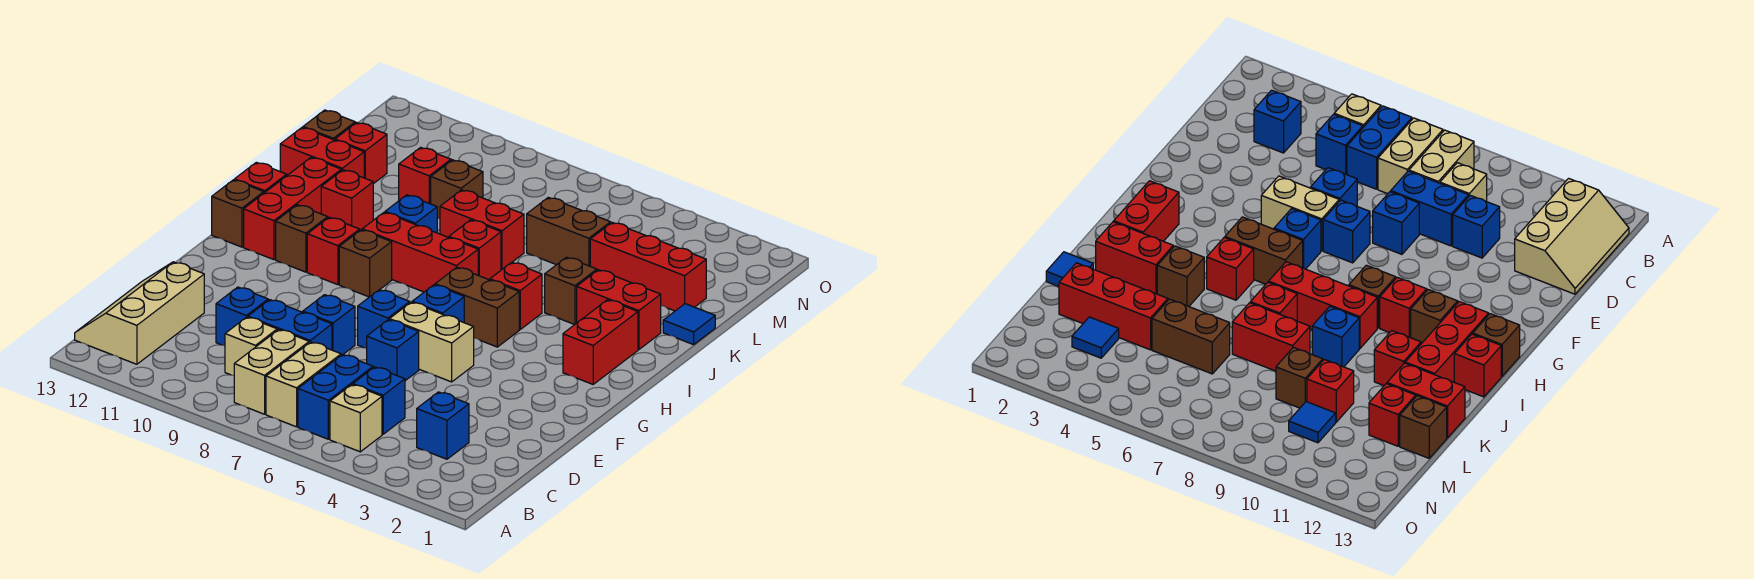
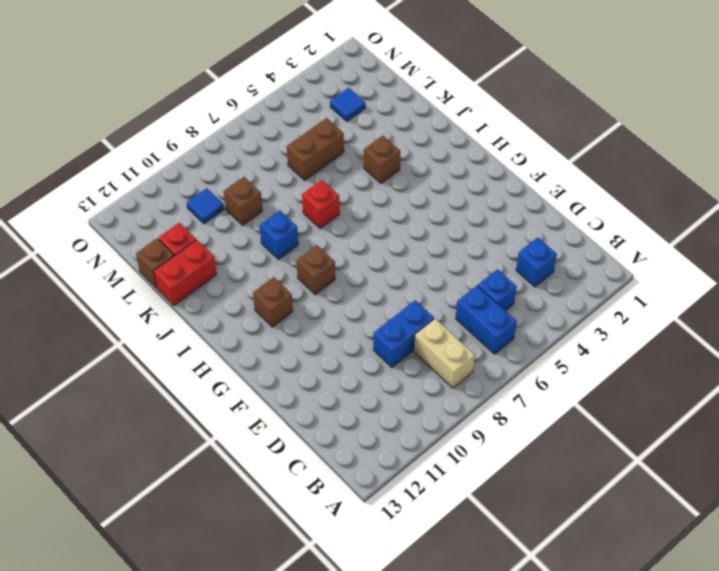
none -> tan brick B5 level 1
none -> tan brick B7:C7 level 1
none -> tan slope B12:D13 level 1 top 12
none -> tan brick C9 level 1

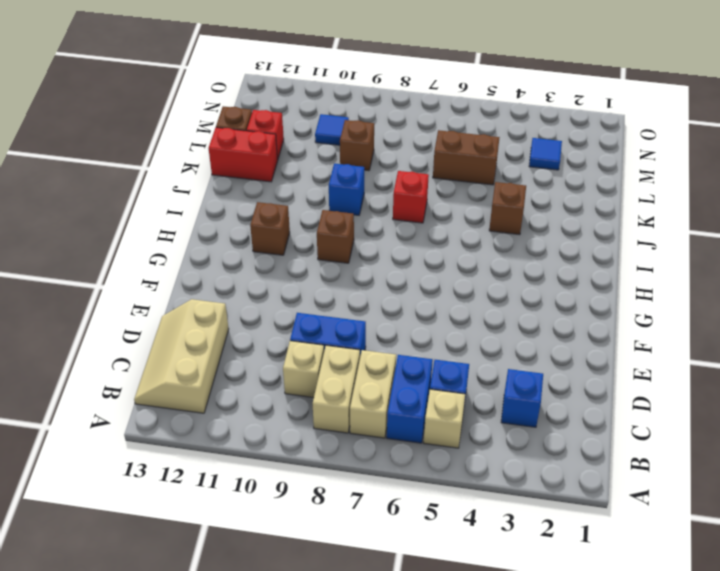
none -> blue brick D10 level 1
none -> blue brick E6 level 1
none -> blue brick E8 level 1
none -> tan brick F5:F6 level 1

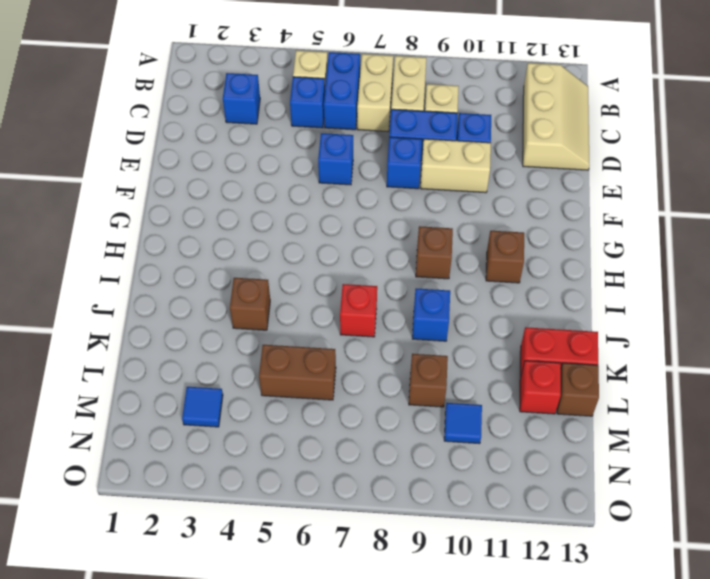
tan brick E9:E10 level 1 -> tan brick F5:F6 level 1
none -> blue brick F7 level 1
none -> blue brick G6 level 1
none -> red brick H2:I2 level 1
none -> brown brick H5:H6 level 1

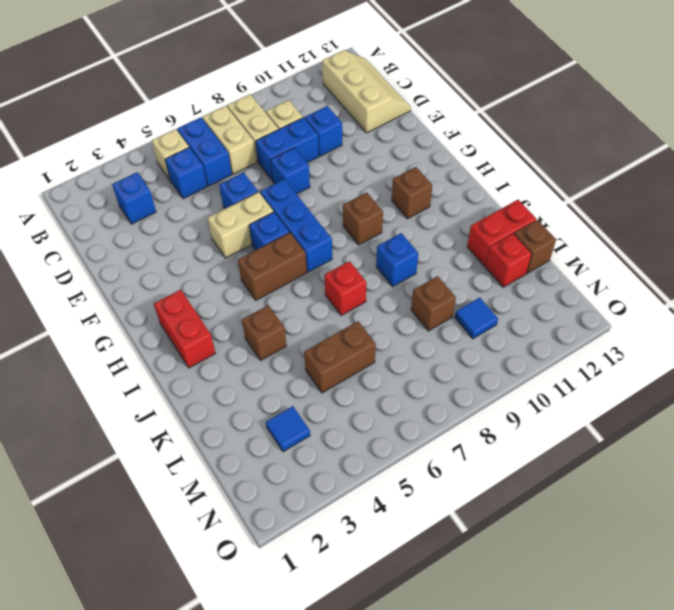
blue brick F7:H7 level 1 -> blue brick F7 level 1
none -> red brick H10 level 1
none -> red brick H12:J12 level 1
none -> brown brick H13 level 1
none -> red brick I5 level 1

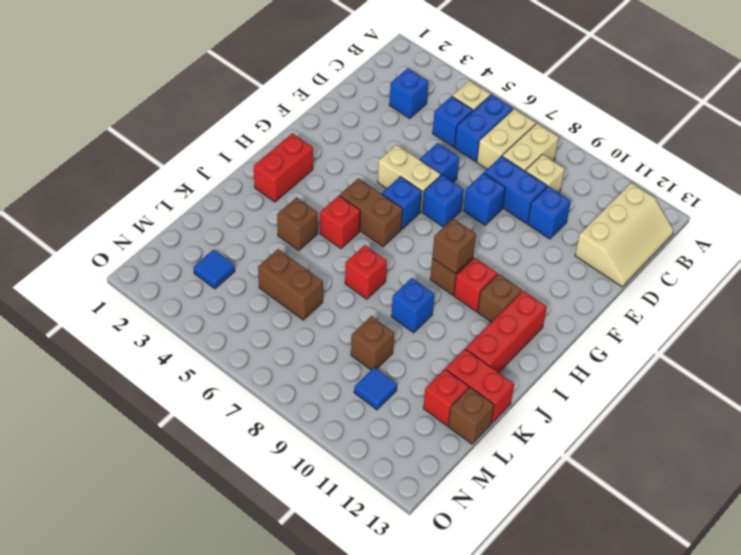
brown brick H9 level 2 -> brown brick H13 level 1
none -> red brick I7:I9 level 1
none -> red brick I13 level 1
none -> red brick J2:J3 level 1
none -> red brick J11 level 1

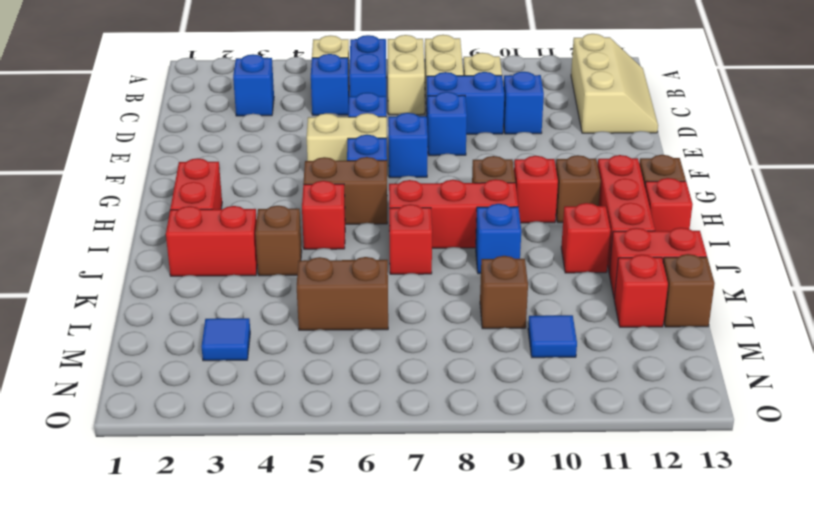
none -> blue tile K1 level 1
none -> red brick K7:K8 level 1
none -> red brick L2:L4 level 1
none -> red brick L10 level 1

